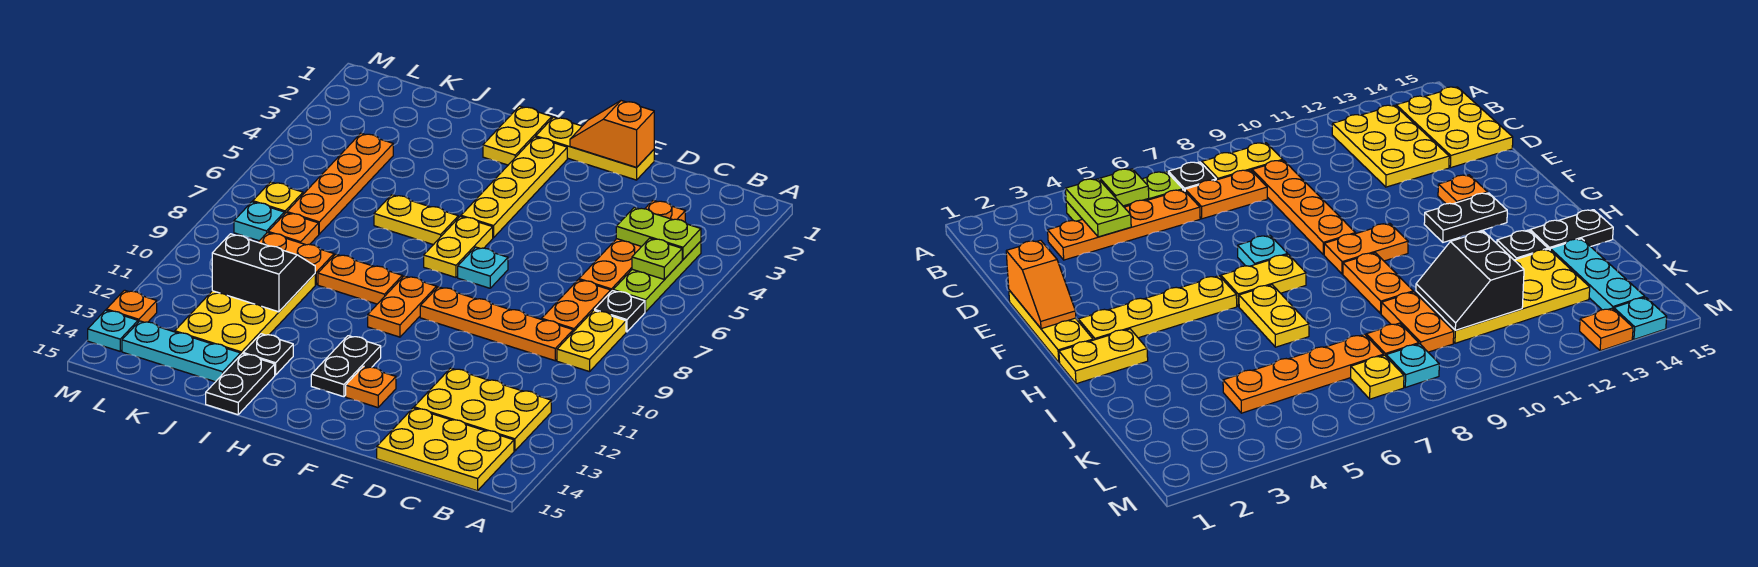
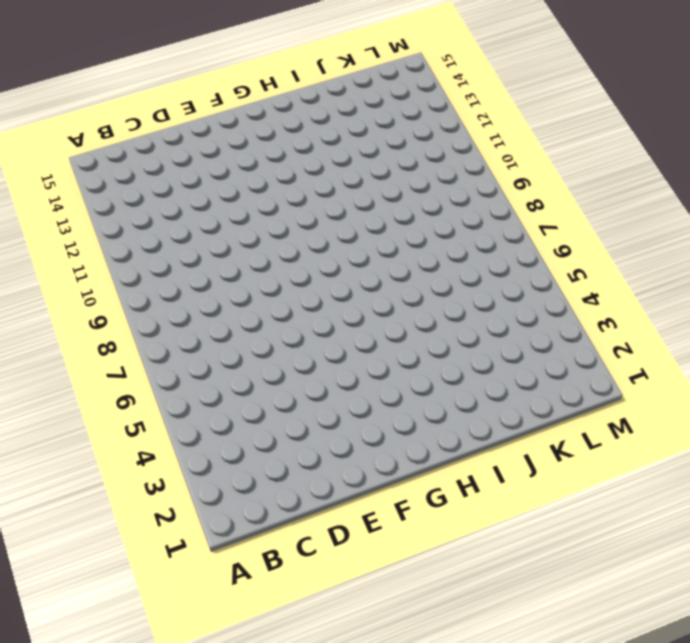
none -> lime plate B4:B6 level 1
none -> black plate B7 level 1
none -> yellow plate B8:B9 level 1
none -> yellow plate B12:D13 level 1

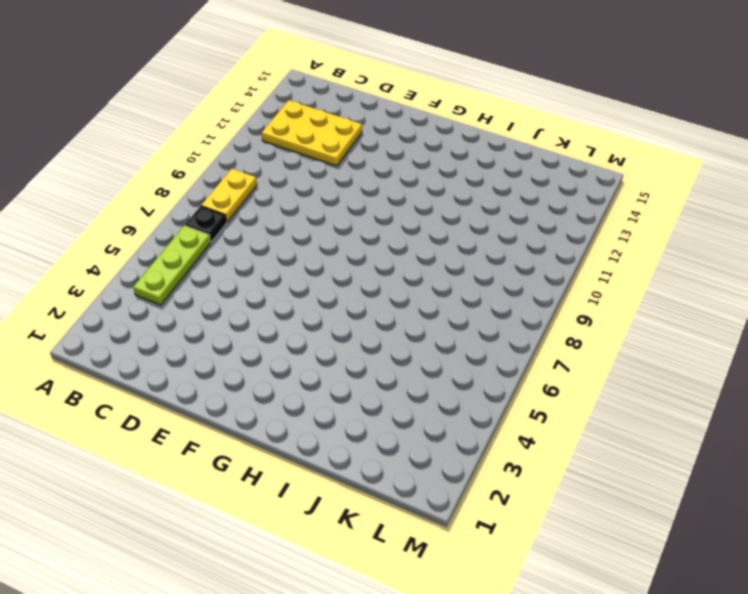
none -> yellow plate B14:D15 level 1
none -> orange plate C3:C6 level 1
none -> orange plate C7:C8 level 1
none -> orange plate C9:F9 level 1

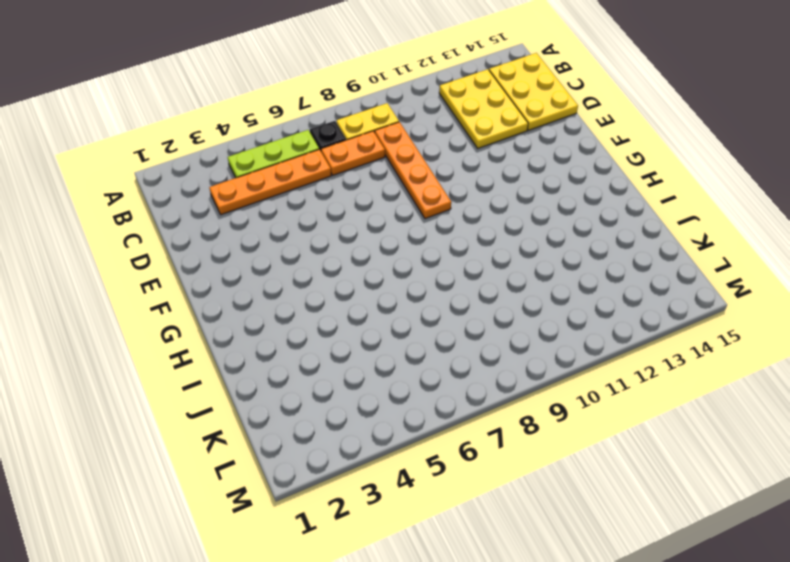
none -> yellow plate E1:G1 level 1
none -> cyan plate F7 level 1
none -> orange plate F13 level 1
none -> yellow plate G2:G5 level 1

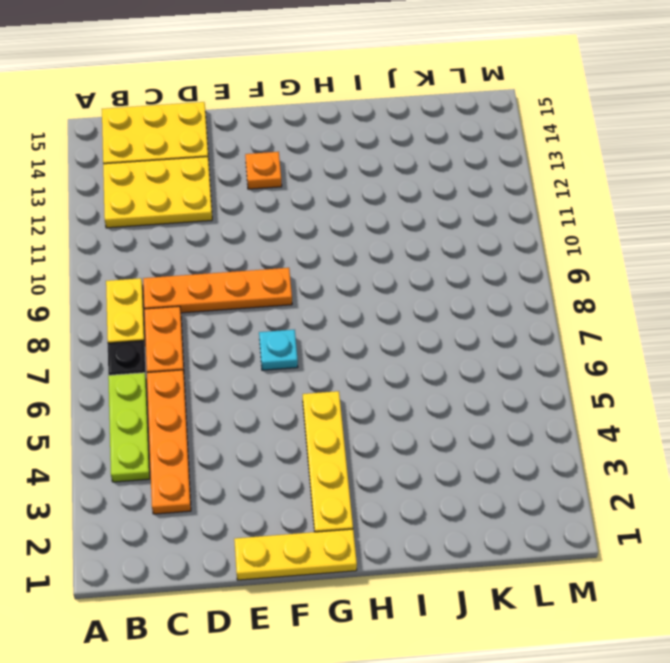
none -> yellow plate G6:G7 level 1
none -> orange plate G9:G10 level 1
none -> black plate G12:G13 level 1
none -> yellow plate H1:H2 level 1

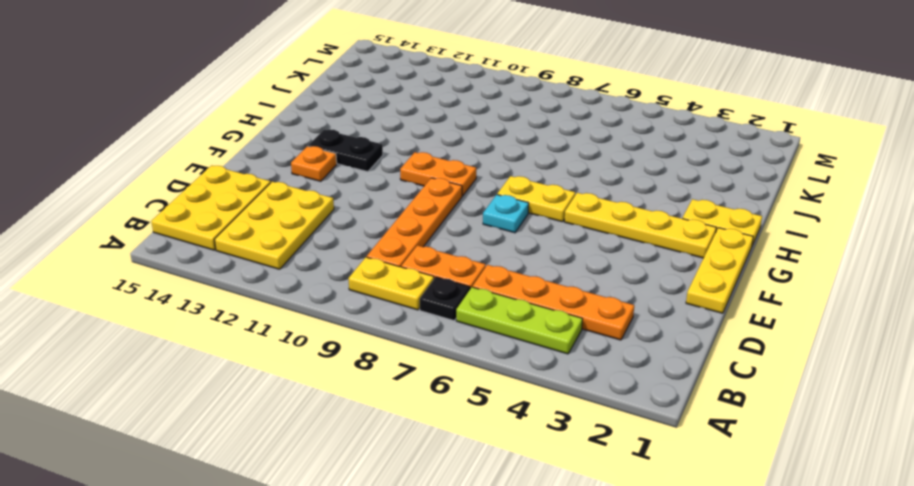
none -> yellow plate H6:I6 level 1
none -> orange plate H9:I9 level 1
none -> black plate I13 level 1
none -> black plate I14:I15 level 1

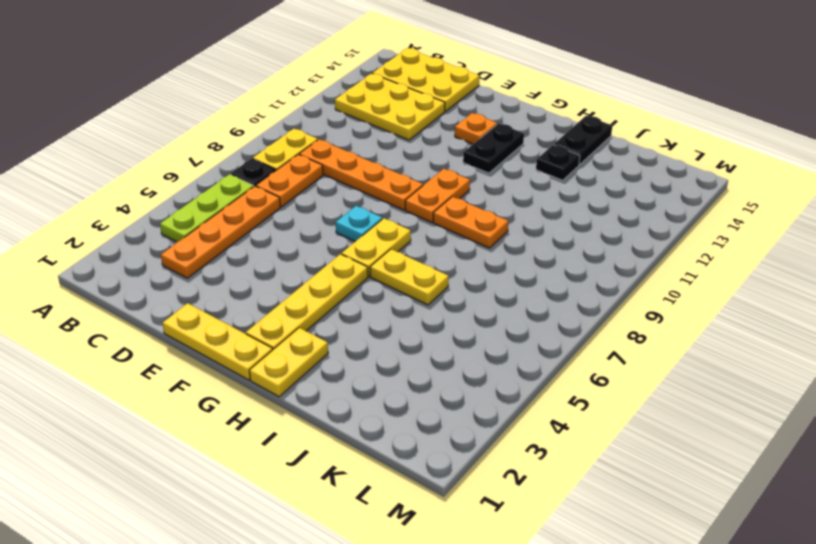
none -> orange plate J9:K9 level 1
none -> yellow plate J10:K13 level 1
none -> cyan plate J14:L14 level 1
none -> orange plate K4:K7 level 1

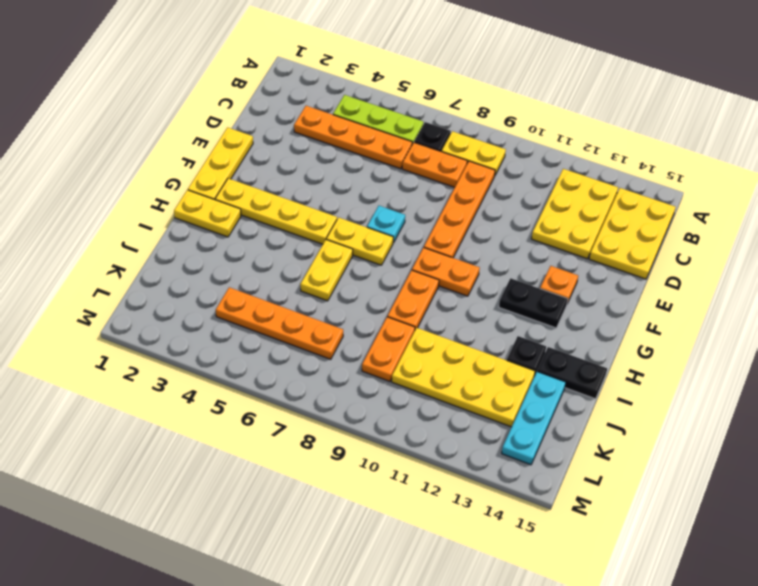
none -> orange plate K8 level 1
none -> yellow plate L7 level 1
none -> cyan plate L8 level 1
none -> orange plate M13 level 1

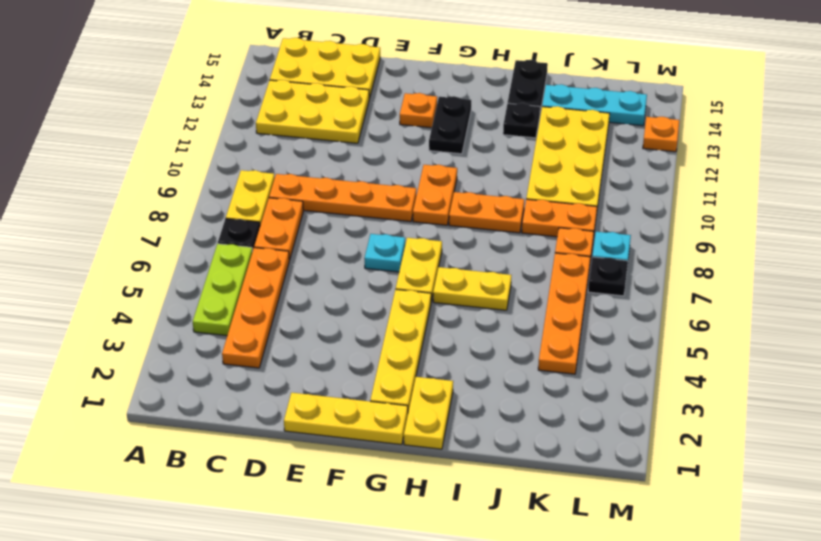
black plate L7 level 1 -> yellow plate L7 level 1
none -> cyan plate M14 level 1
none -> lime plate B4:C4 level 2
none -> lime plate B5 level 2
none -> orange slope E1:F1 level 2 top E

